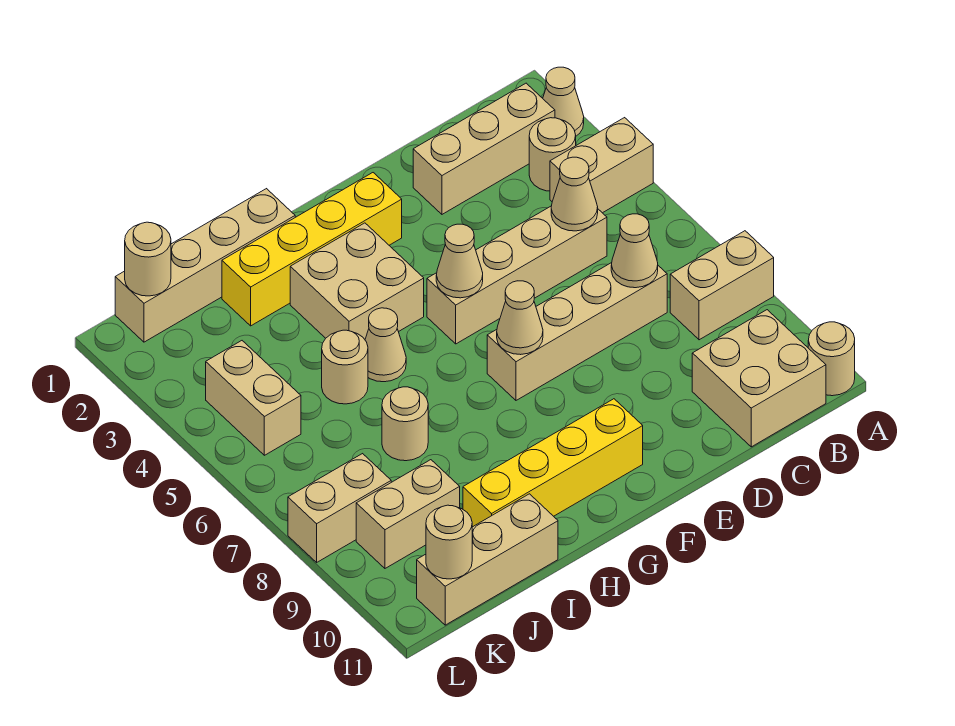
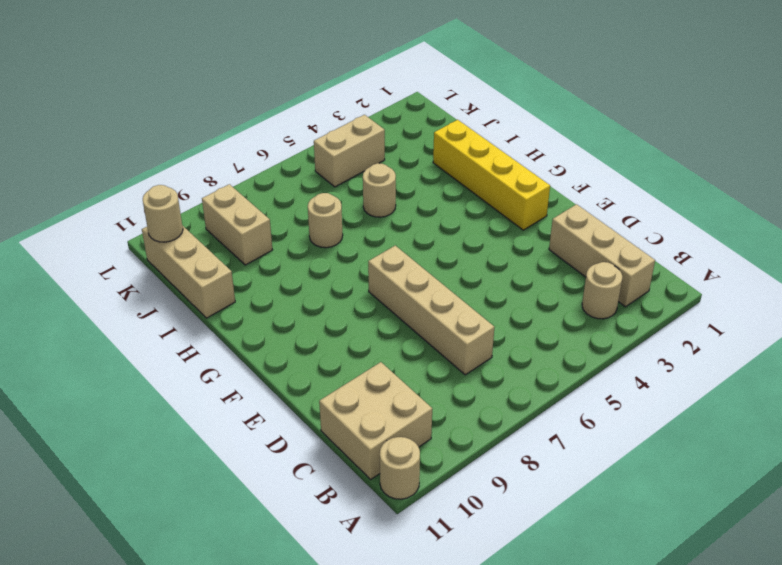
none -> tan cone A2 level 1
none -> tan brick A4:B4 level 1
none -> tan brick A8:B8 level 1

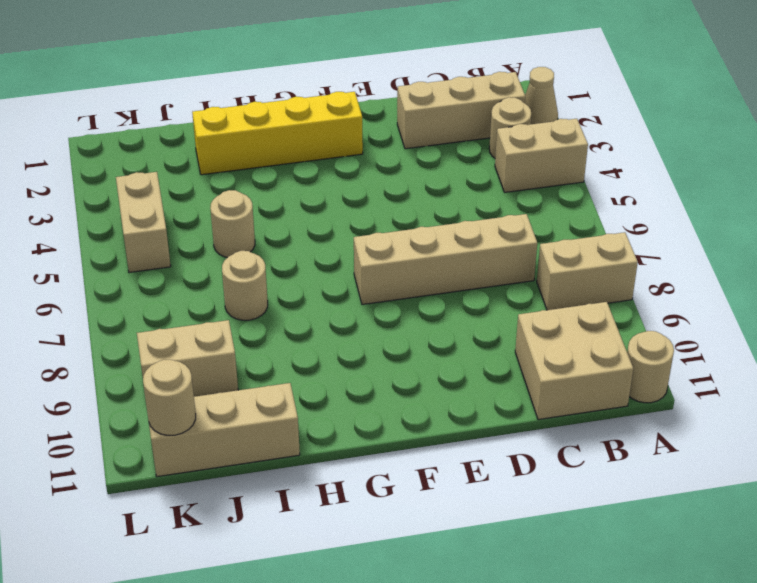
none -> tan brick C5:F5 level 1
none -> yellow brick F10:I10 level 1
none -> tan brick G3:H4 level 1

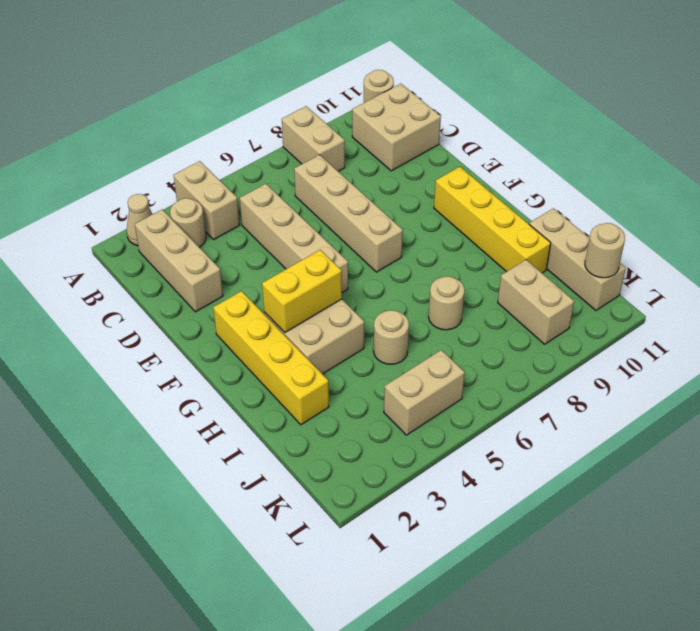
yellow brick G3:G4 level 2 -> none
none -> tan brick H1:K1 level 1
none -> tan cone H5 level 1
none -> tan brick K8:L8 level 1

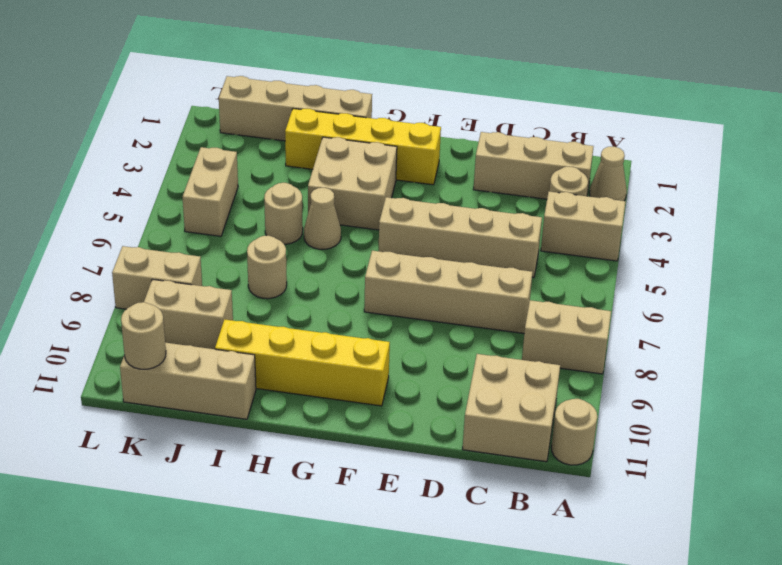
none -> tan cone C5 level 2
none -> tan cone C7 level 2
none -> tan cone F5 level 2

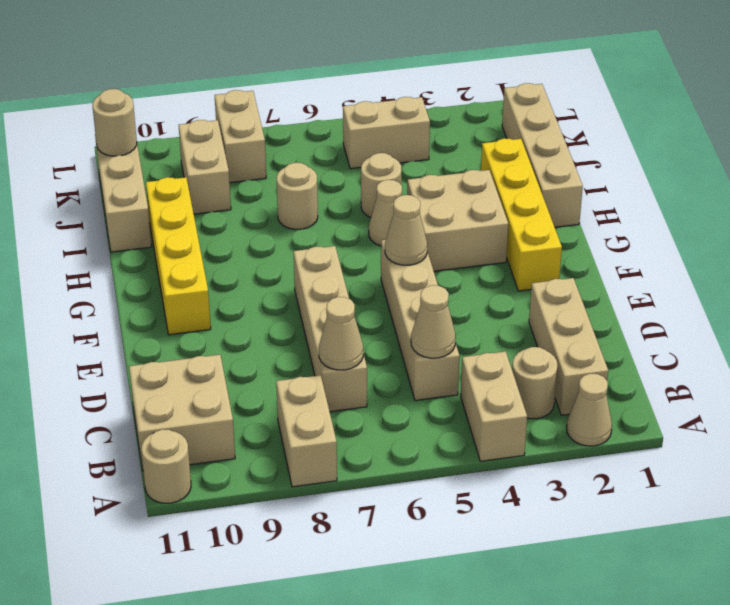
none -> tan cone F7 level 2
none -> tan round brick K1 level 2

